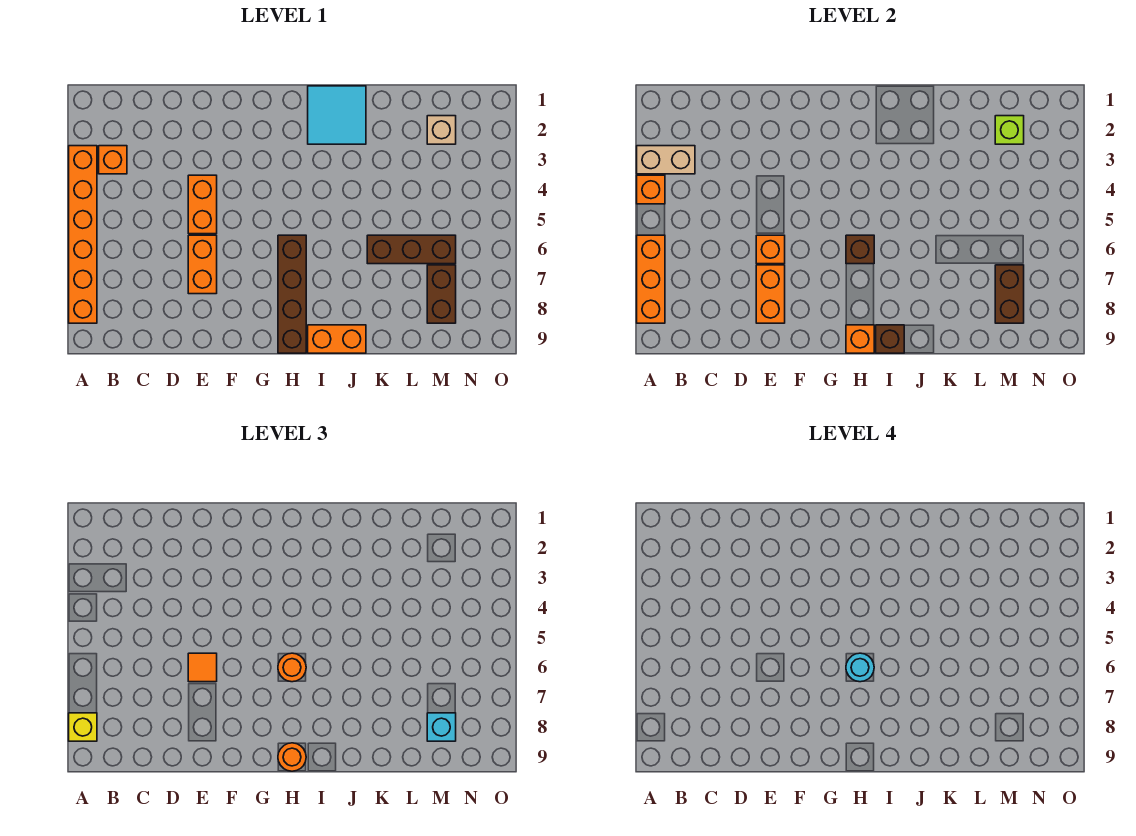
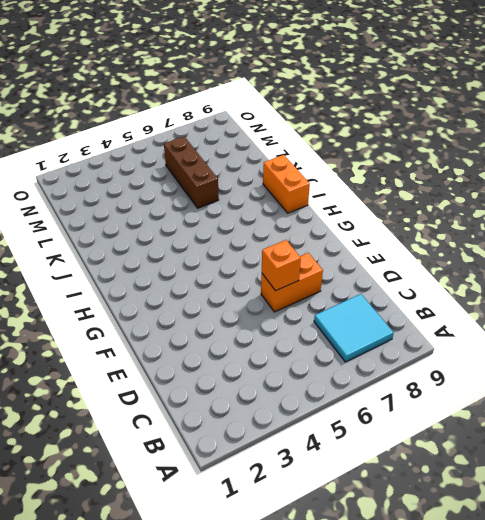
cyan tile B7:C8 level 1 -> cyan tile I1:J2 level 1
none -> orange brick A3:A8 level 1
none -> orange brick B3 level 1
none -> orange brick E4:E5 level 1

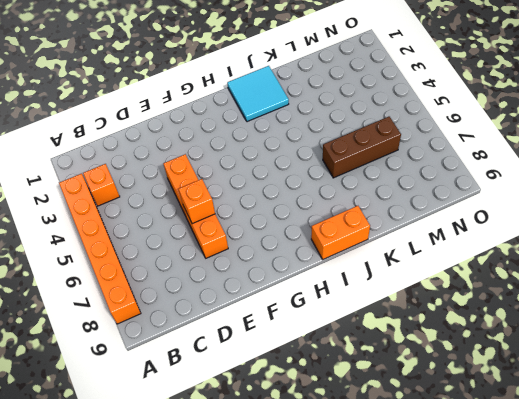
none -> brown brick H6:H9 level 1
none -> tan brick M2 level 1
none -> brown brick M7:M8 level 1

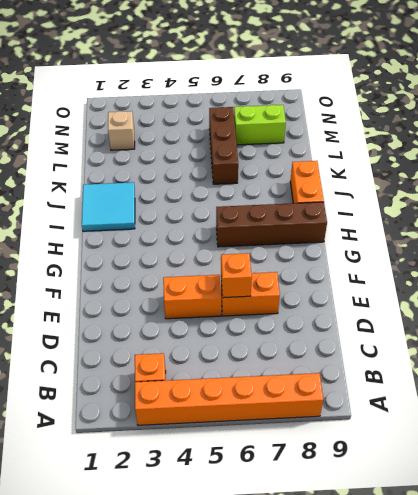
lime brick M7:M8 level 1 -> brown brick M7:M8 level 1
none -> tan brick A3:B3 level 2
none -> orange brick A4 level 2
none -> orange brick A6:A8 level 2

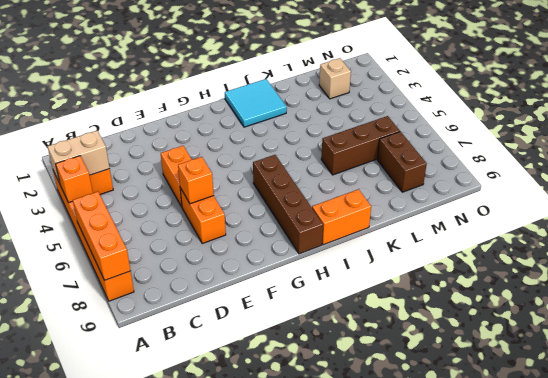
none -> orange brick E7:E8 level 2
none -> brown brick H6 level 2
none -> orange brick H9 level 2

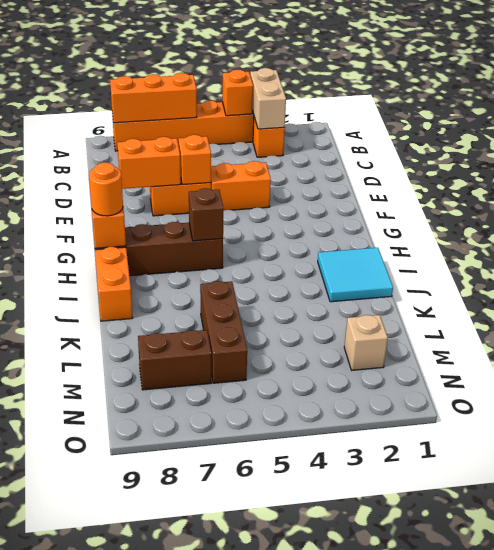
none -> brown brick I9 level 2
none -> lime brick M2 level 2
none -> brown brick M7:M8 level 2

